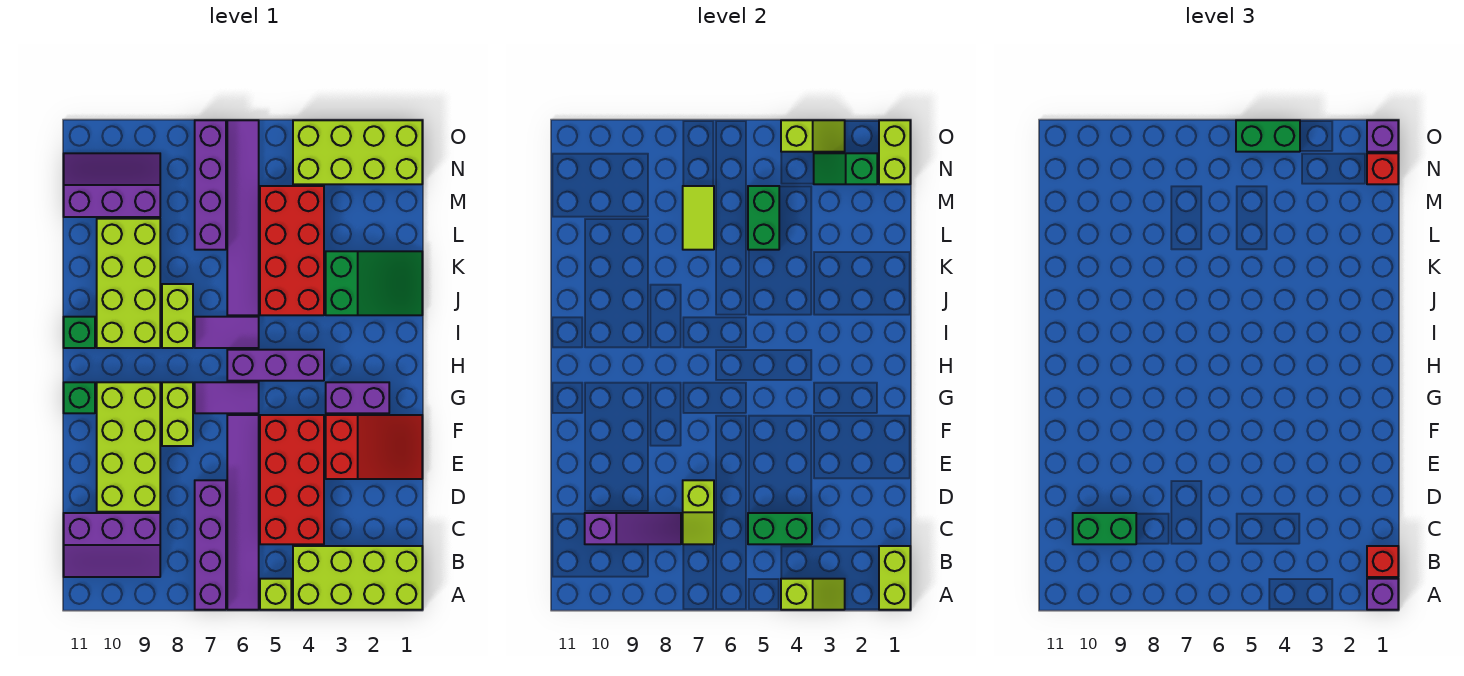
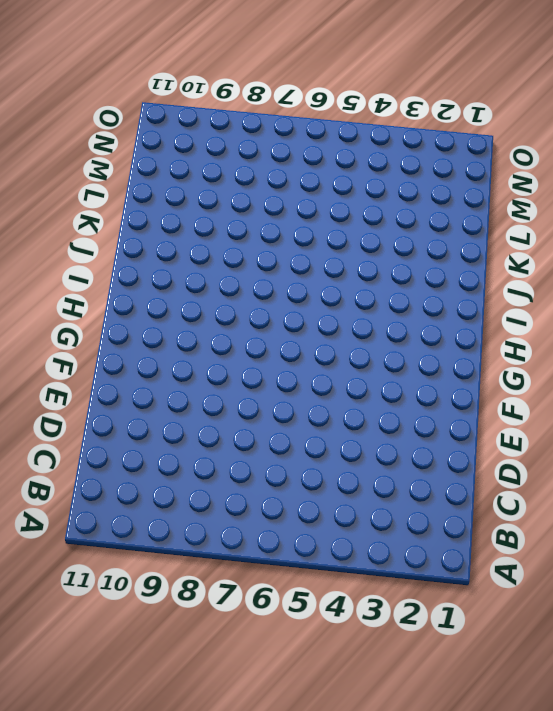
none -> lime brick A1:B4 level 1
none -> lime brick A5 level 1
none -> purple tile A6:F6 level 1
none -> purple brick A7:D7 level 1

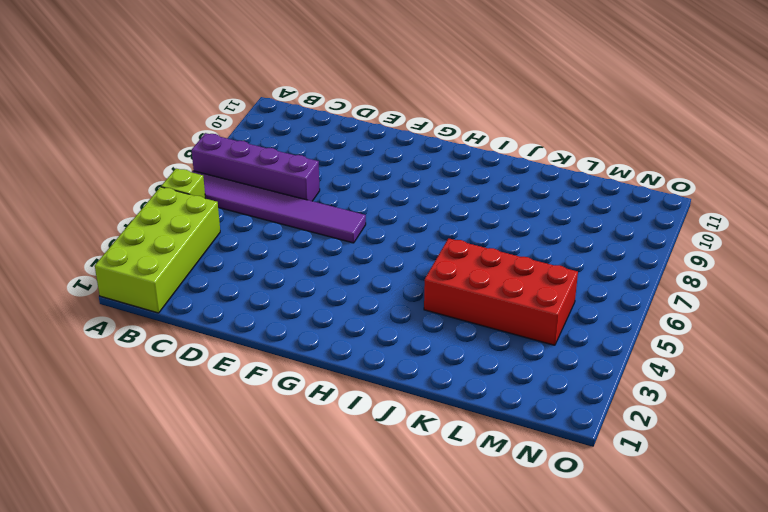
none -> purple slope B9:C11 level 1 top C
none -> red brick C4:F5 level 1
none -> lime brick D9:G10 level 1
none -> red slope E1:F3 level 1 top 3

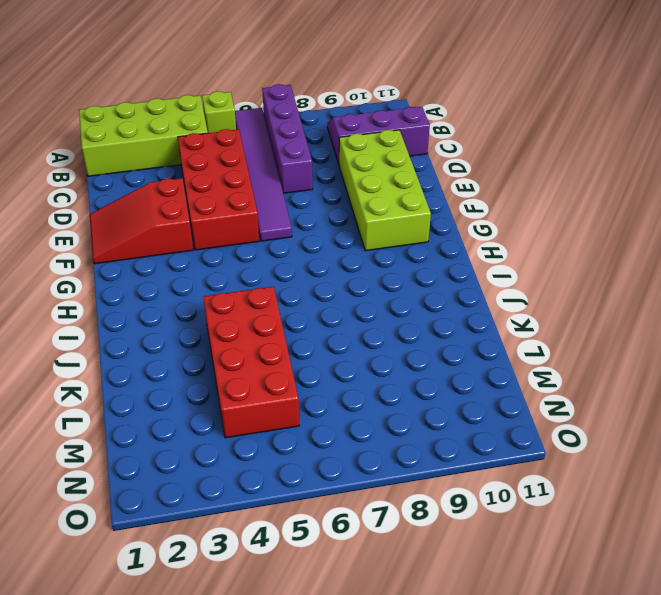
none -> lime brick F8:G8 level 1
none -> purple brick G2:G3 level 1
none -> purple tile G6:G7 level 1
none -> green brick G11 level 1

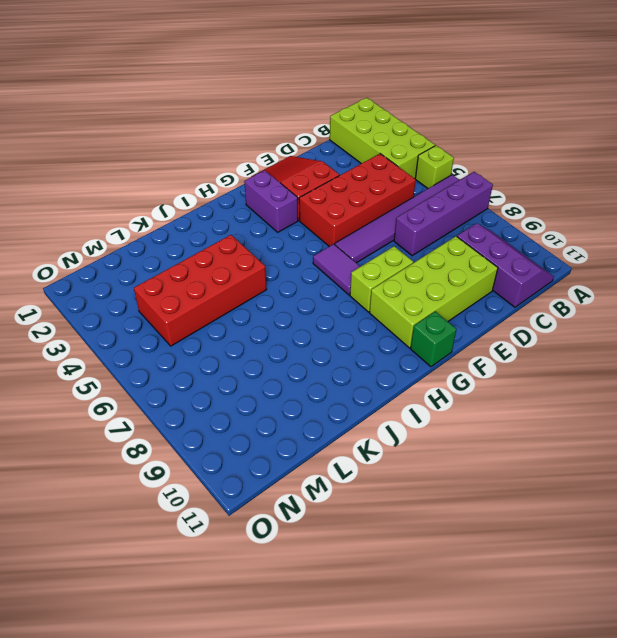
none -> purple brick H4:H6 level 1
none -> purple tile I6:I7 level 1
none -> lime brick I8:J8 level 1
none -> lime brick I9:L10 level 1

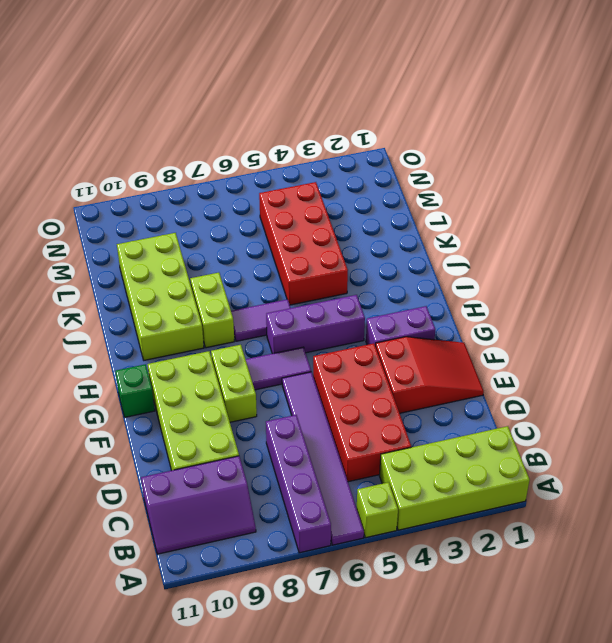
none -> green brick I11 level 1
none -> green slope J1:K3 level 1 top 3
none -> purple tile J6:O6 level 1
none -> purple brick L7:O7 level 1

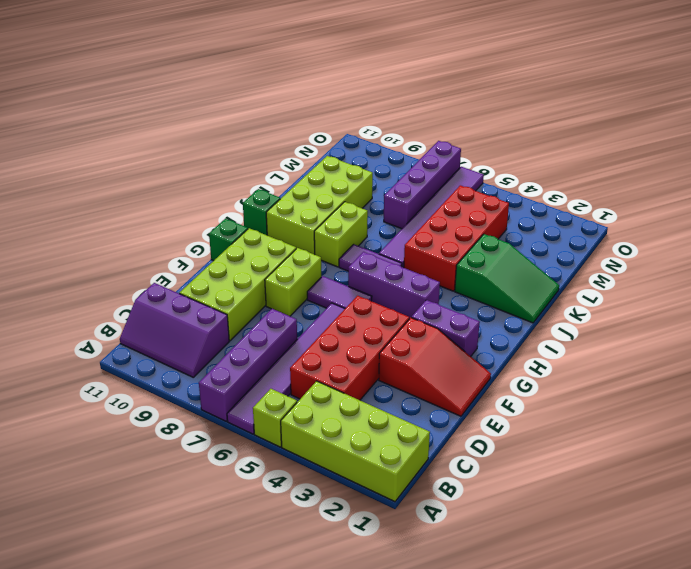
none -> purple slope M9:N11 level 1 top M
none -> lime brick N1:O4 level 1
none -> lime brick A1:B1 level 2
none -> lime slope A3:A4 level 2 top 4

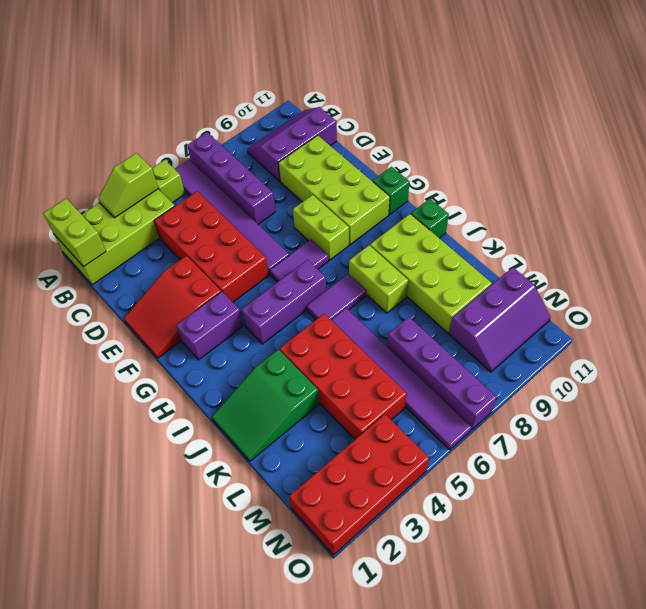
red brick N1:O4 level 1 -> lime brick N1:O4 level 1
none -> green brick C4:C5 level 2
none -> lime slope C7:D7 level 2 top D
none -> purple slope C8:C10 level 2 top 10
none -> green brick L5:M5 level 2

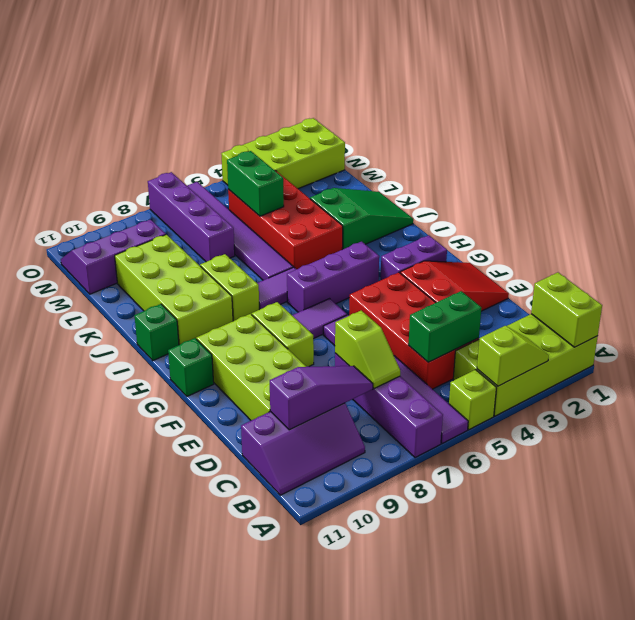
none -> lime tile L7:M7 level 2
none -> lime brick N1:O1 level 2
none -> green slope N2:N3 level 2 top 2
none -> lime slope O3:O4 level 2 top 4

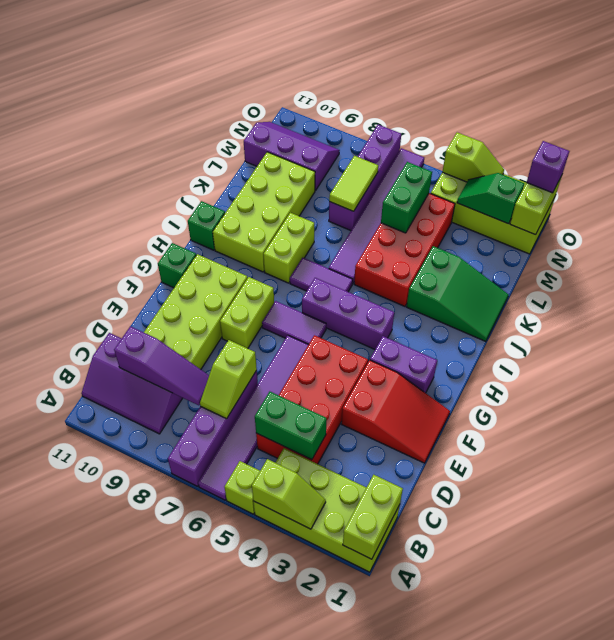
none -> purple brick A1 level 3
none -> red brick B1 level 3
none -> green brick C9:C10 level 3
none -> red brick N1 level 3

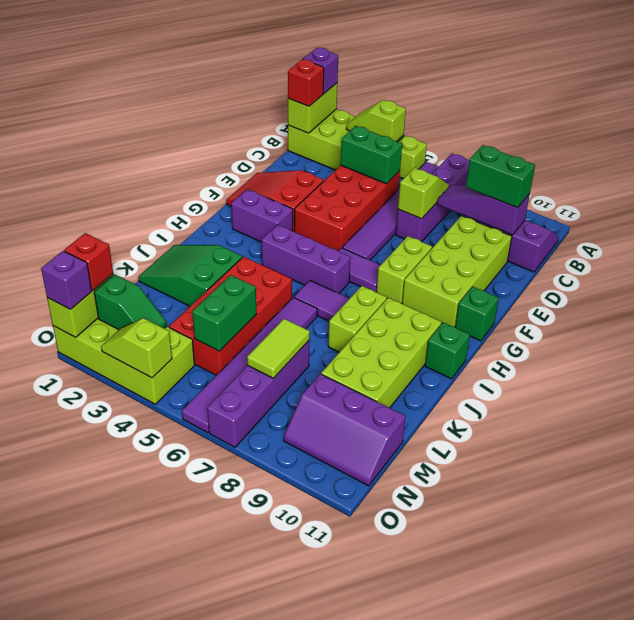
none -> green brick O4:O5 level 3

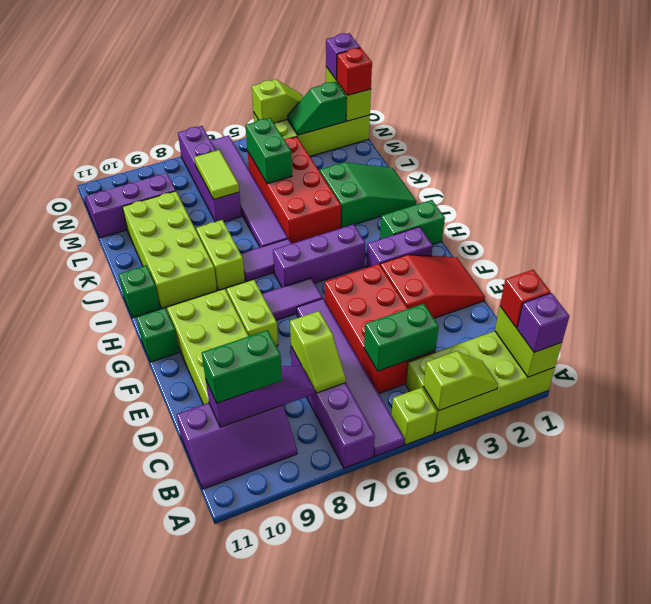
green brick H1:H2 level 1 -> green brick O4:O5 level 3

